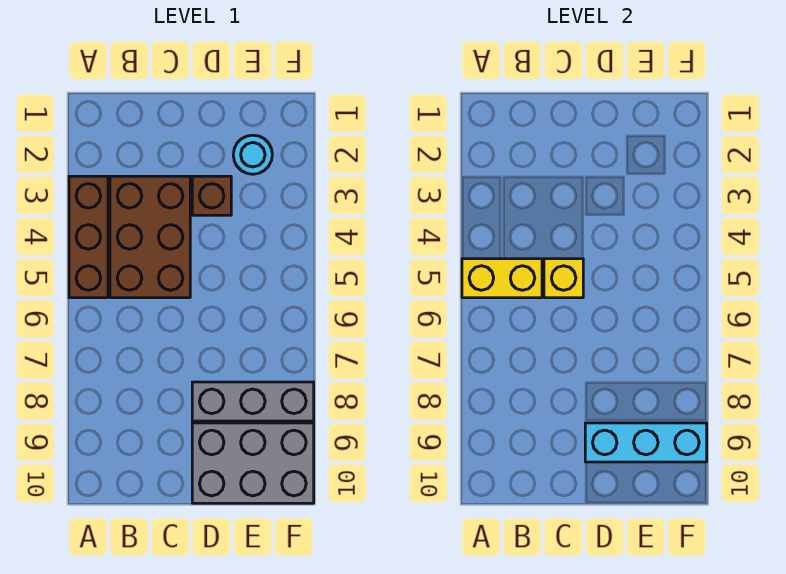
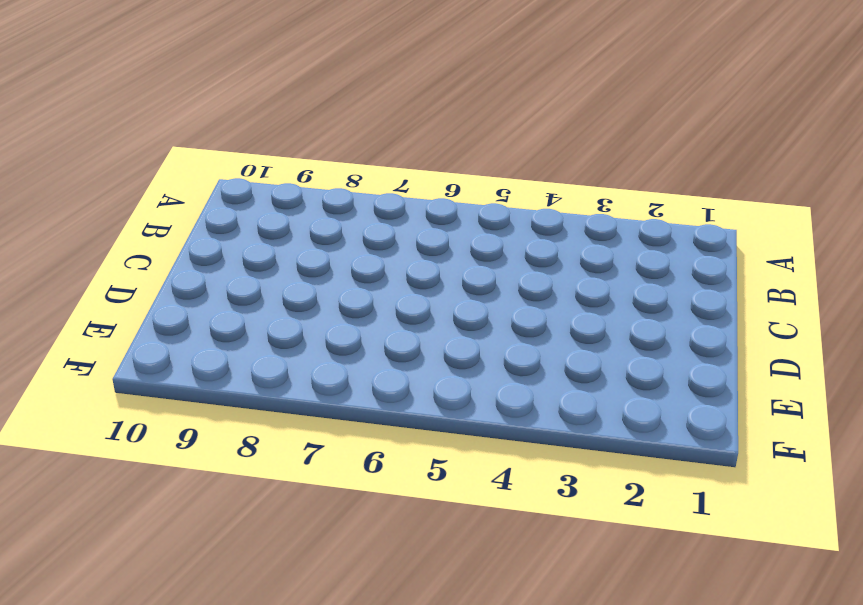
none -> brown brick A3:A5 level 1
none -> brown brick B3:C5 level 1

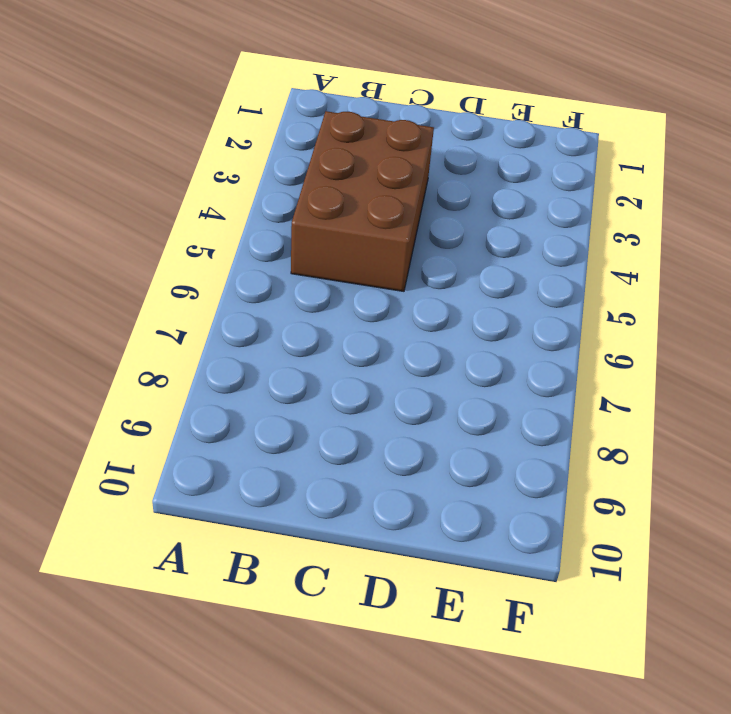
none -> brown brick A3:A5 level 1
none -> brown brick D3 level 1

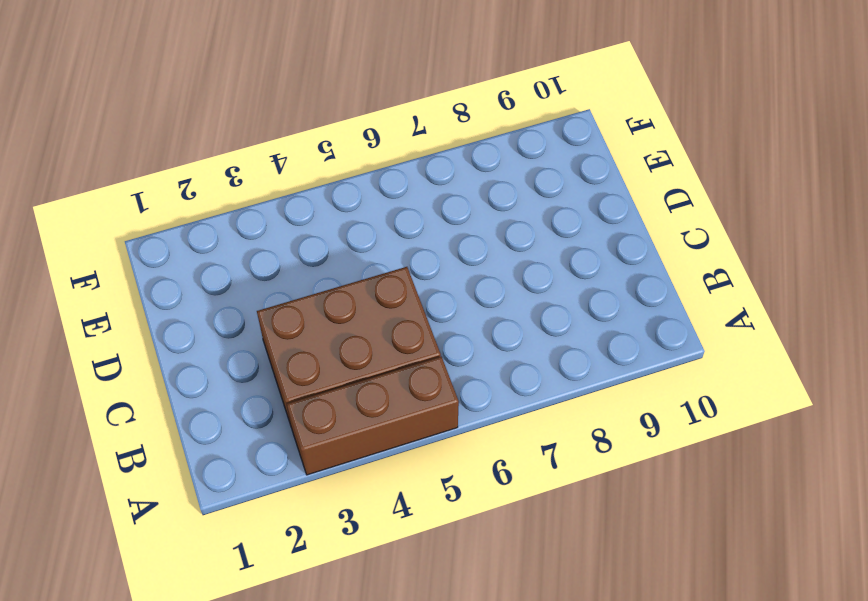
none -> brown brick D3 level 1
none -> grey brick D8:F8 level 1

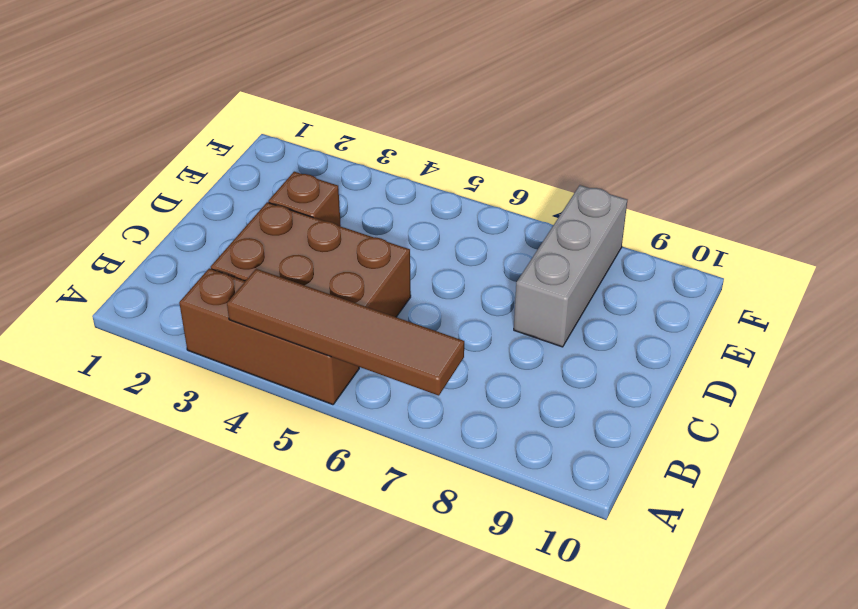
brown tile A4:A7 level 2 -> yellow brick A5:B5 level 2
none -> grey brick D9:F10 level 1
none -> cyan round brick E2 level 1

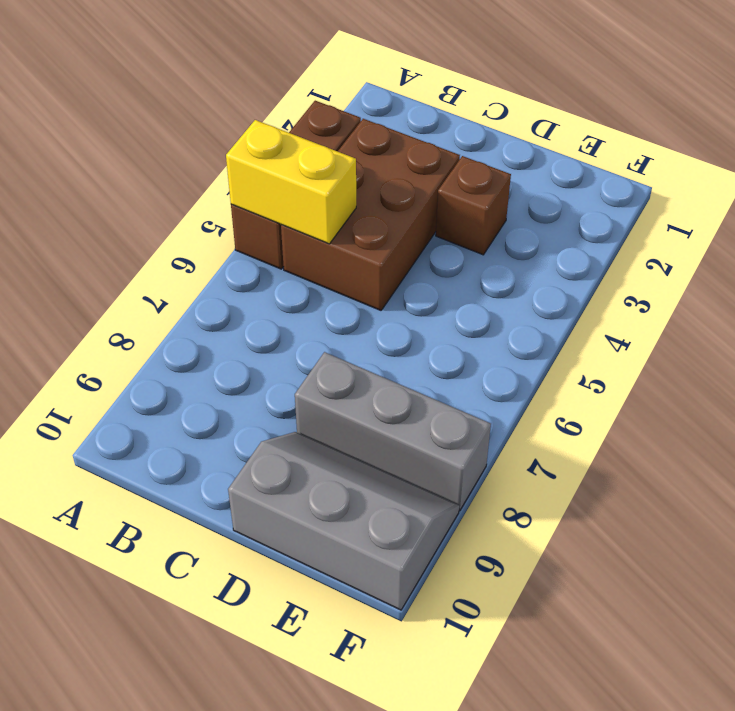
grey slope D9:F10 level 1 top 10 -> grey brick D9:F10 level 1
none -> cyan round brick E2 level 1
none -> yellow brick C5 level 2

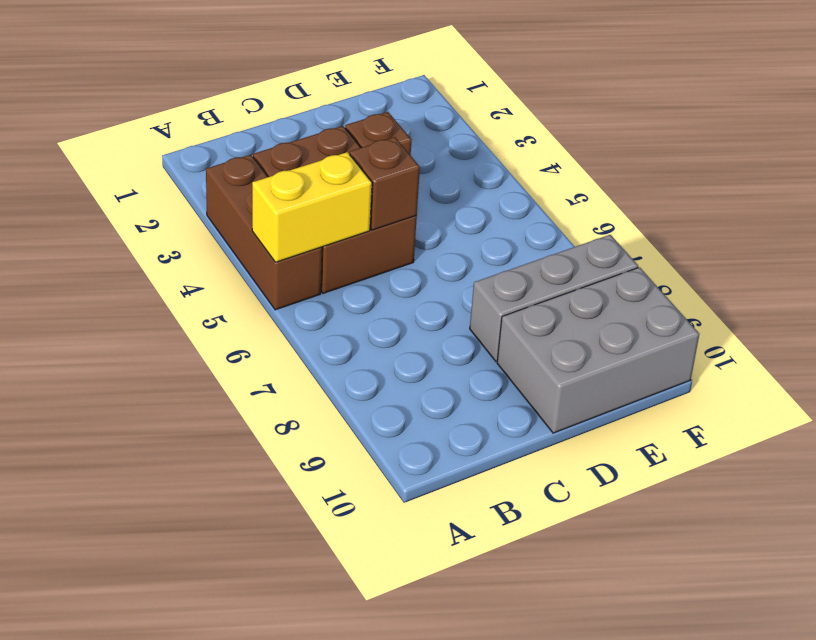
brown brick C5 level 2 -> yellow brick C5 level 2
none -> cyan round brick E2 level 1
none -> cyan brick D9:F9 level 2

